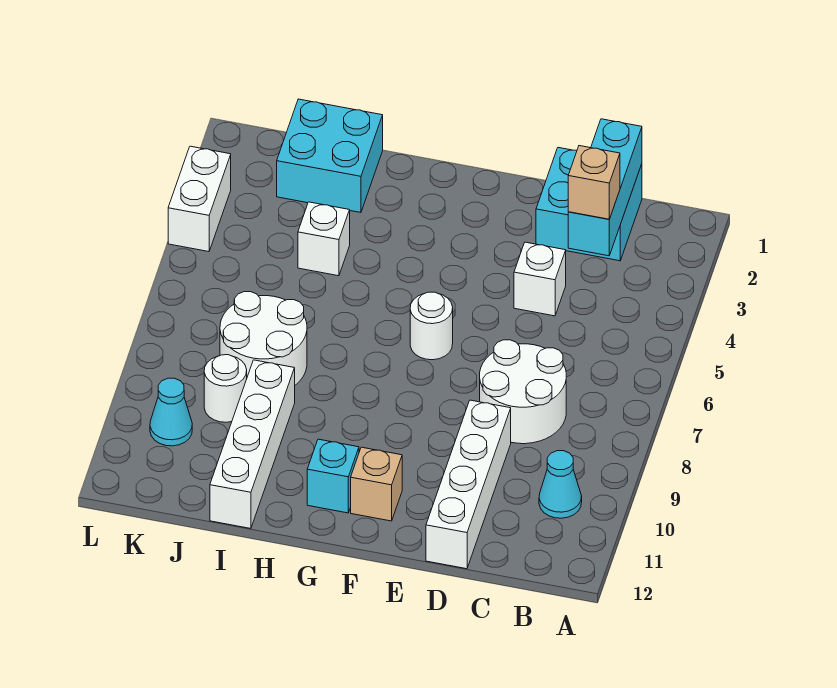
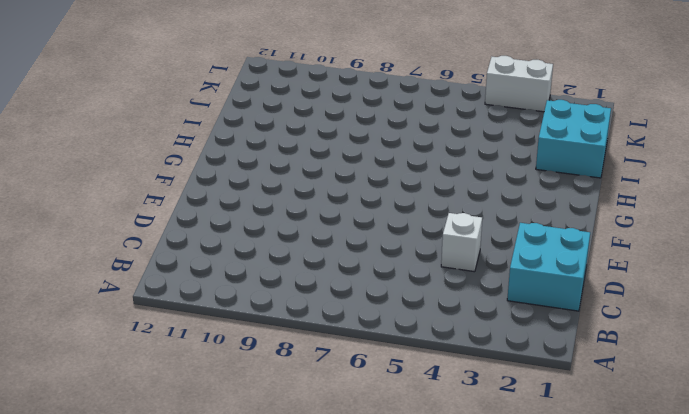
none -> cyan cone B10 level 1
none -> white round brick C7:D8 level 1
none -> white brick D9:D12 level 1

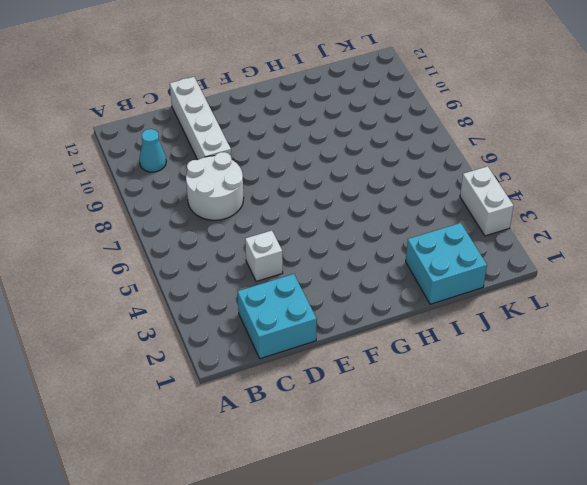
none -> white round brick F6 level 1
none -> tan brick F11 level 1
none -> cyan brick G11 level 1

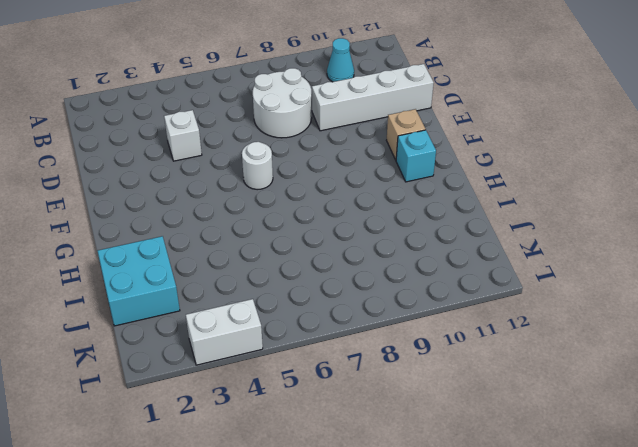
none -> cyan brick C1:D2 level 1
none -> white brick I4 level 1
none -> white round brick I7:J8 level 1

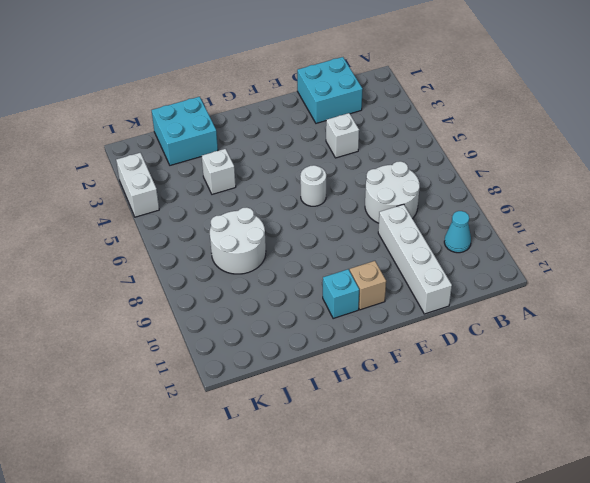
none -> white brick I9:I12 level 1
none -> white round brick J9 level 1
none -> cyan cone K10 level 1

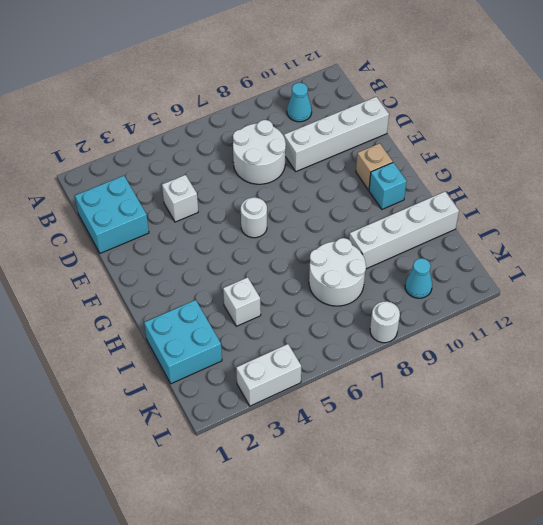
white round brick L8 level 1 -> white round brick J9 level 1
none -> cyan brick C1:C3 level 2
none -> tan brick C3 level 3

